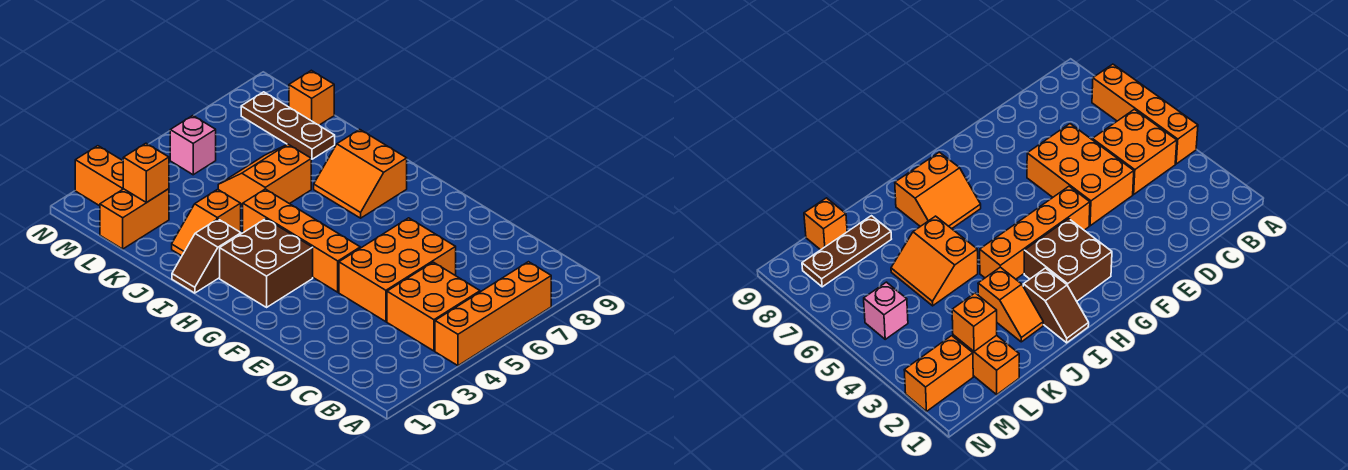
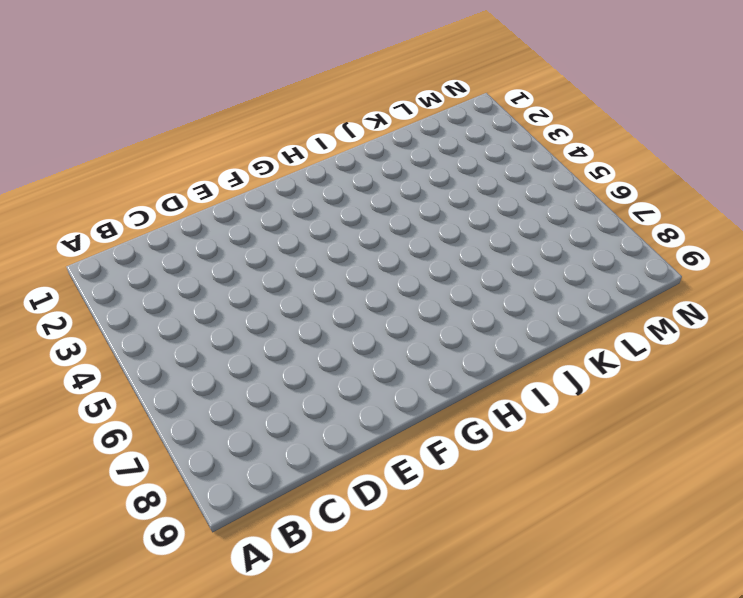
none -> orange brick A4:A7 level 1
none -> orange brick B4:C5 level 1
none -> orange brick D4:E6 level 1

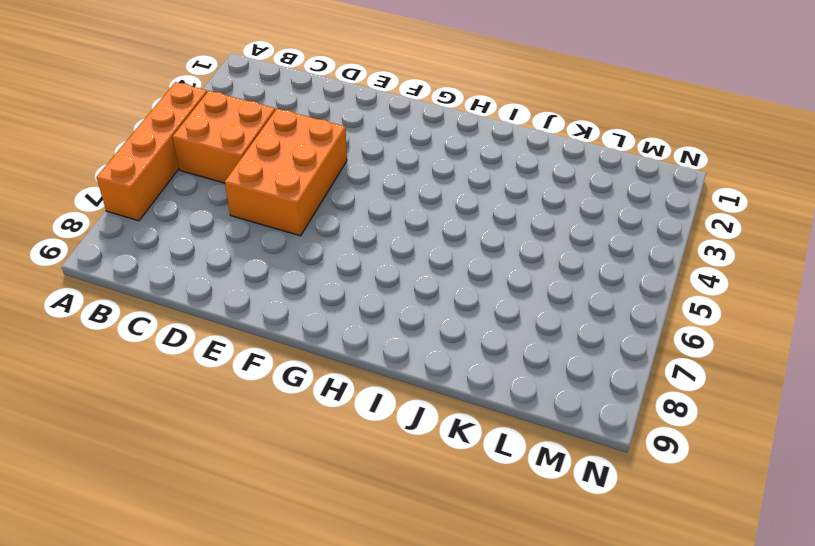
none -> orange brick F4:I4 level 1
none -> brown brick G2:H3 level 1
none -> orange slope H7:I8 level 1 top 8

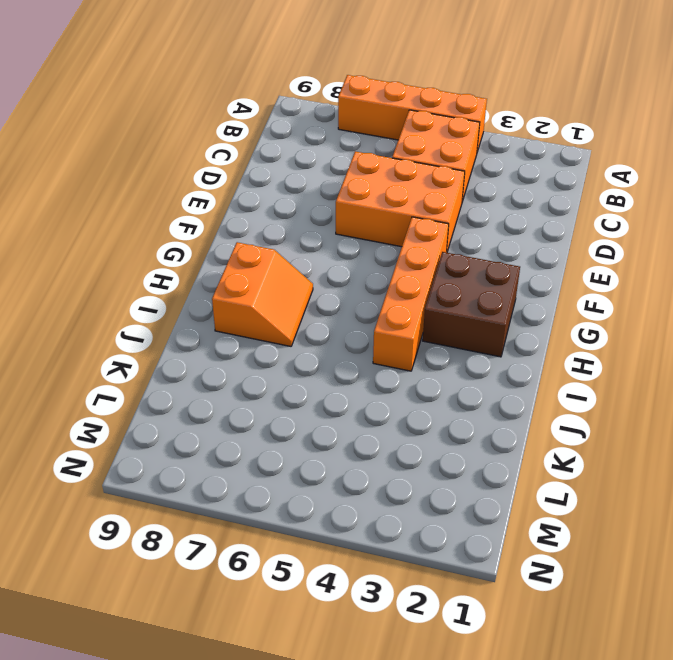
none -> brown slope I1:I2 level 1 top 2
none -> orange slope J2:J3 level 1 top 3
none -> orange slope J5:K6 level 1 top J

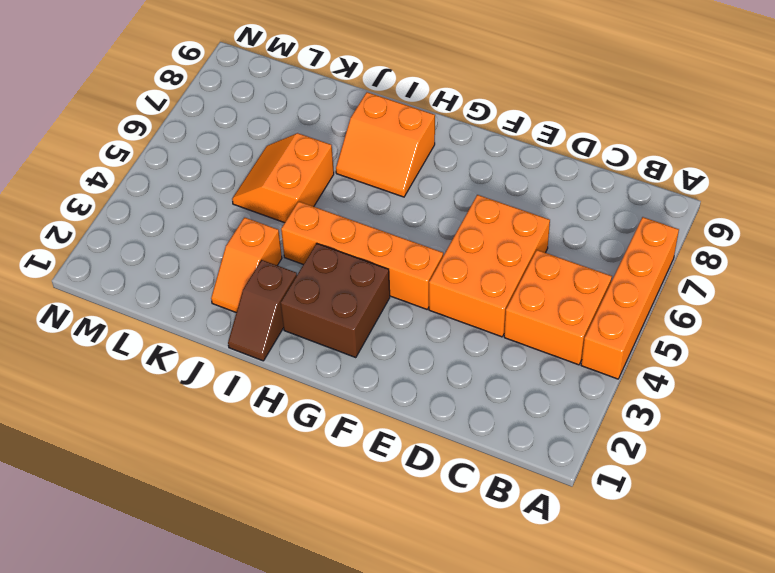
none -> brown plate K8:M8 level 1
none -> orange brick L1:L2 level 1
none -> orange brick L9 level 1

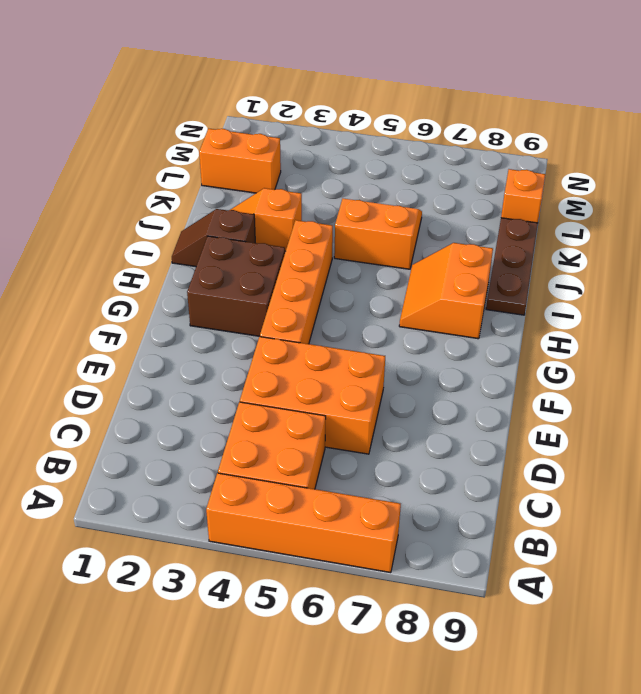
brown plate I9:K9 level 1 -> brown plate K8:M8 level 1
none -> orange brick M2:N2 level 1
none -> pink brick M5 level 1
none -> orange brick L2 level 2

